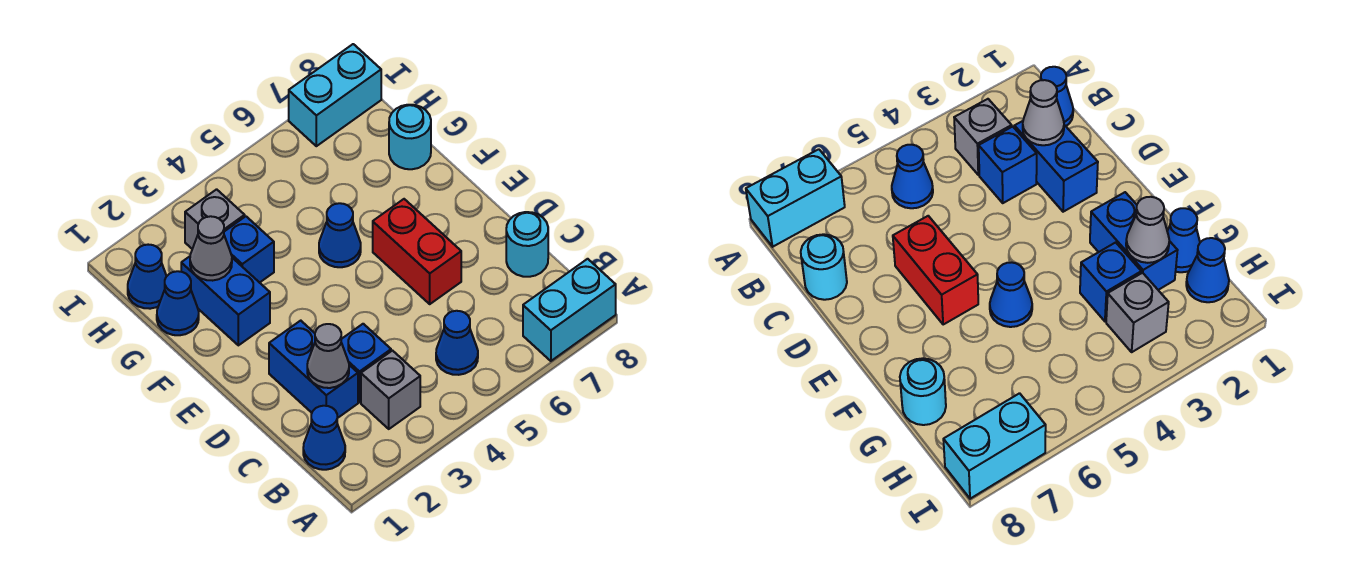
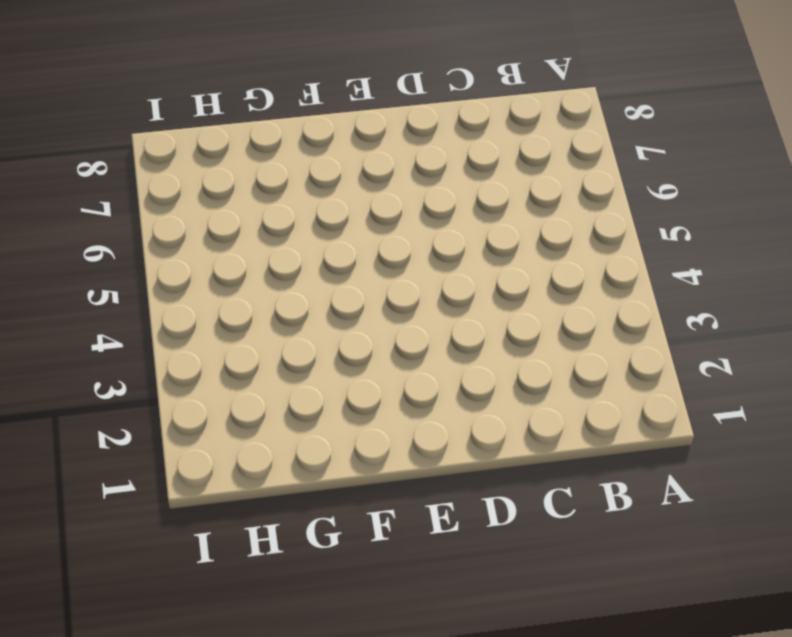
none -> cyan brick A7:A8 level 1
none -> blue cone B1 level 1
none -> grey brick B3 level 1

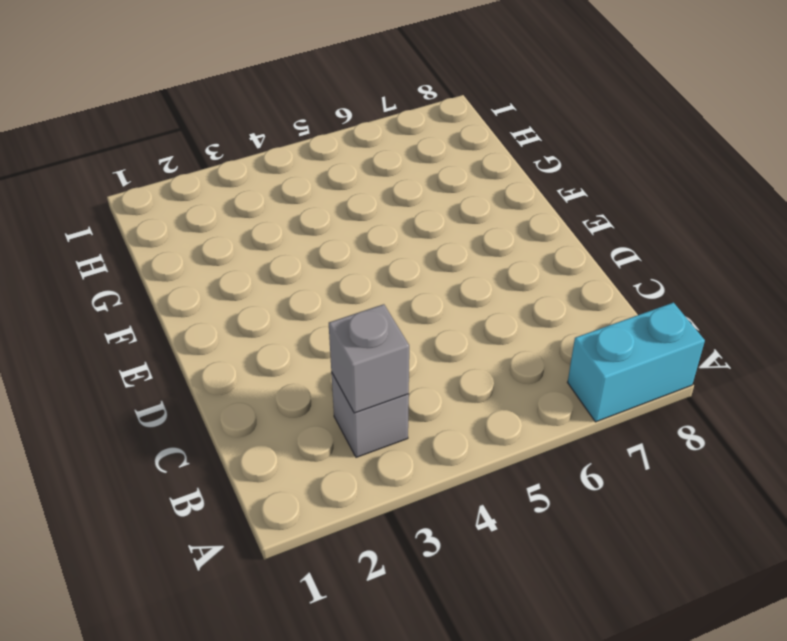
grey brick B3 level 2 -> grey brick H3 level 1
none -> blue cone B1 level 1
none -> blue cone B5 level 1
none -> blue brick C2:D2 level 1

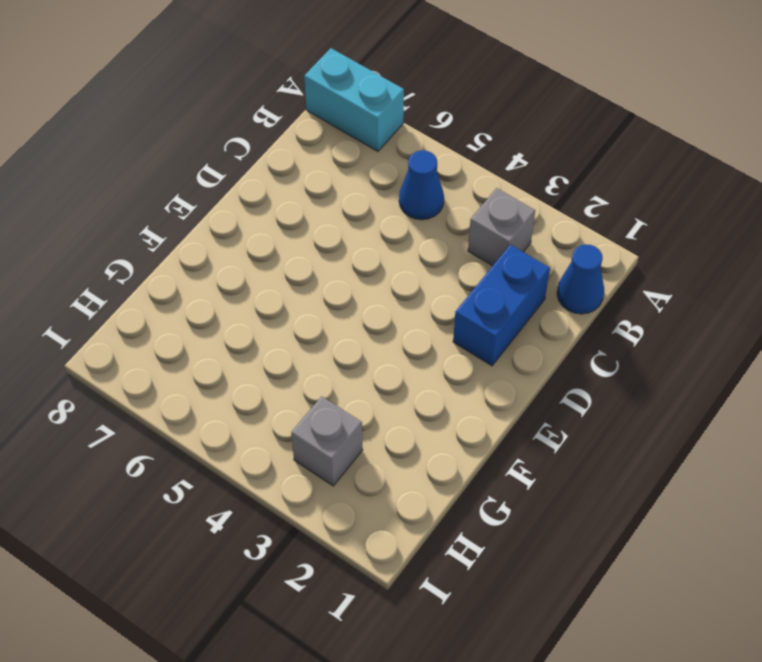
none -> blue brick C3 level 1
none -> cyan round brick C8 level 1
none -> red brick D6:E6 level 1

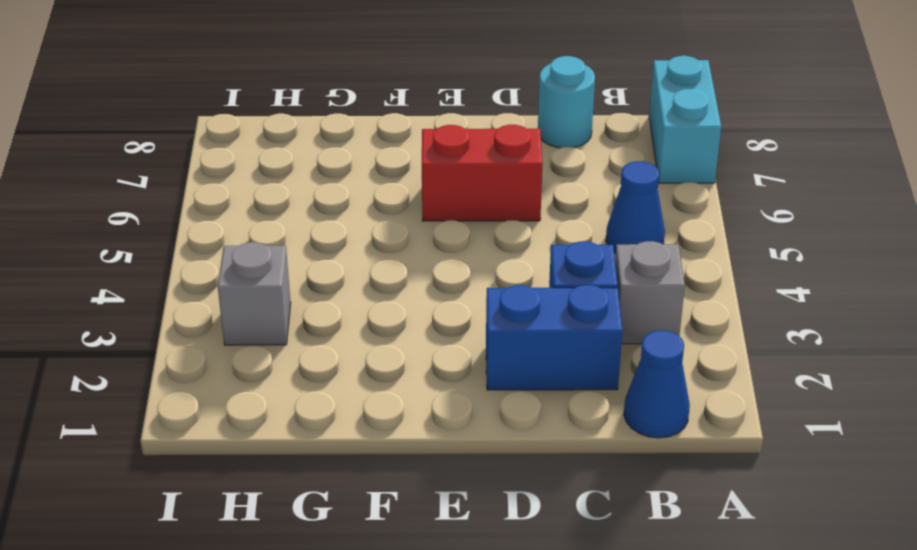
none -> blue brick F2:G2 level 1
none -> blue cone F5 level 1
none -> blue cone G1 level 1

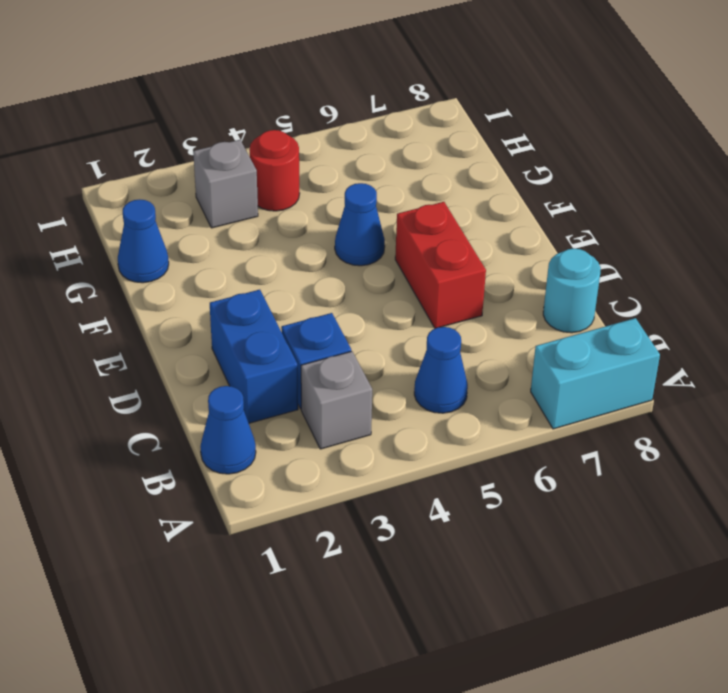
red round brick H4 level 1 -> none
none -> blue brick F2:G2 level 1
none -> blue brick G3 level 1
none -> cyan round brick G8 level 1

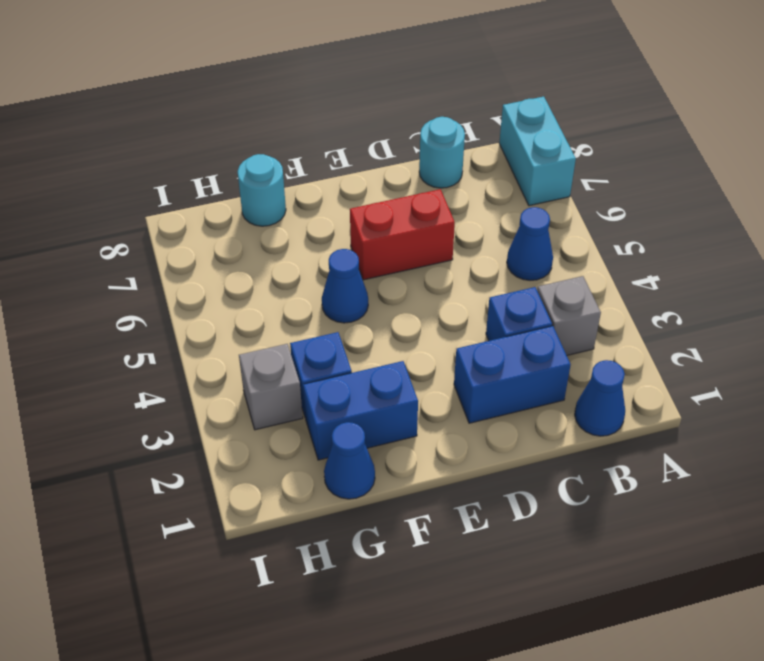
none -> blue cone H1 level 1
none -> cyan brick I7:I8 level 1
none -> grey cone C2 level 2

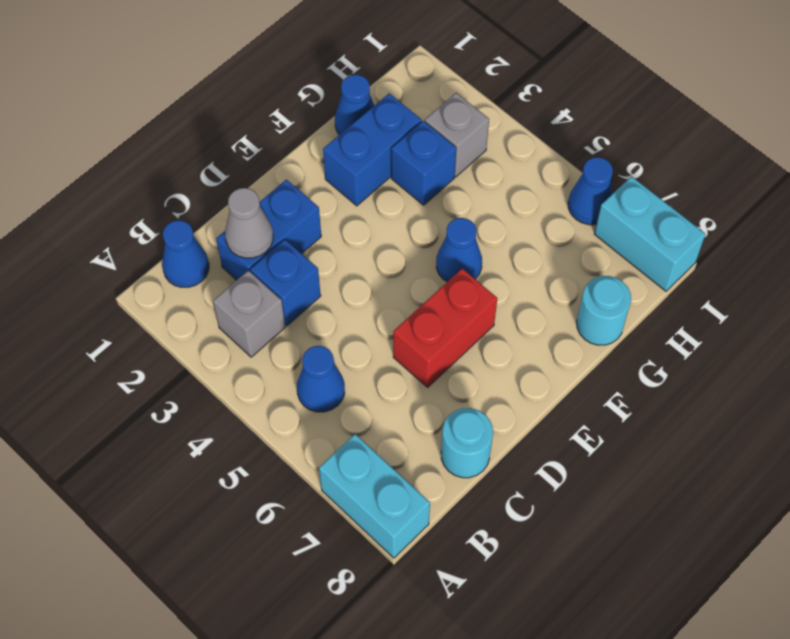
blue cone I6 level 1 -> blue cone H1 level 1
none -> grey cone G2 level 2

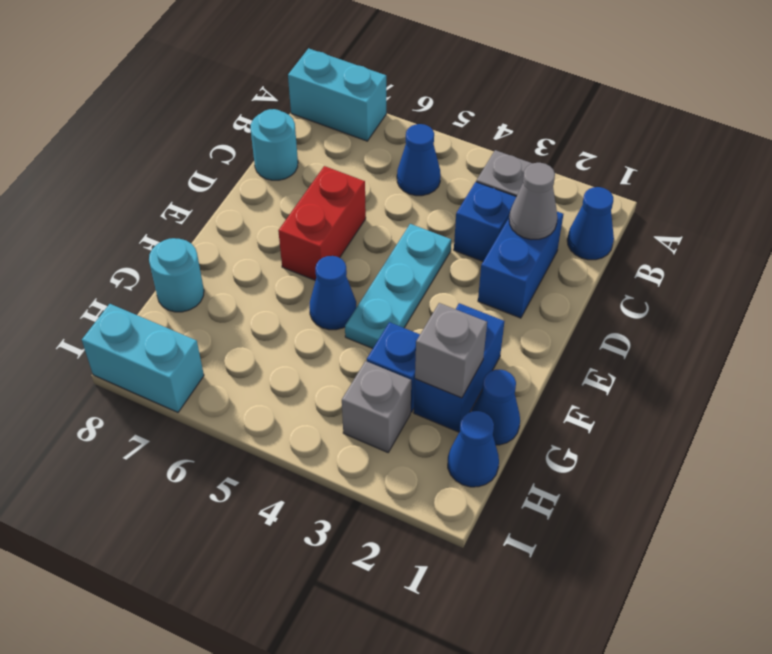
cyan plate D4:F4 level 1 -> none
grey brick G2 level 2 -> grey cone G2 level 2

